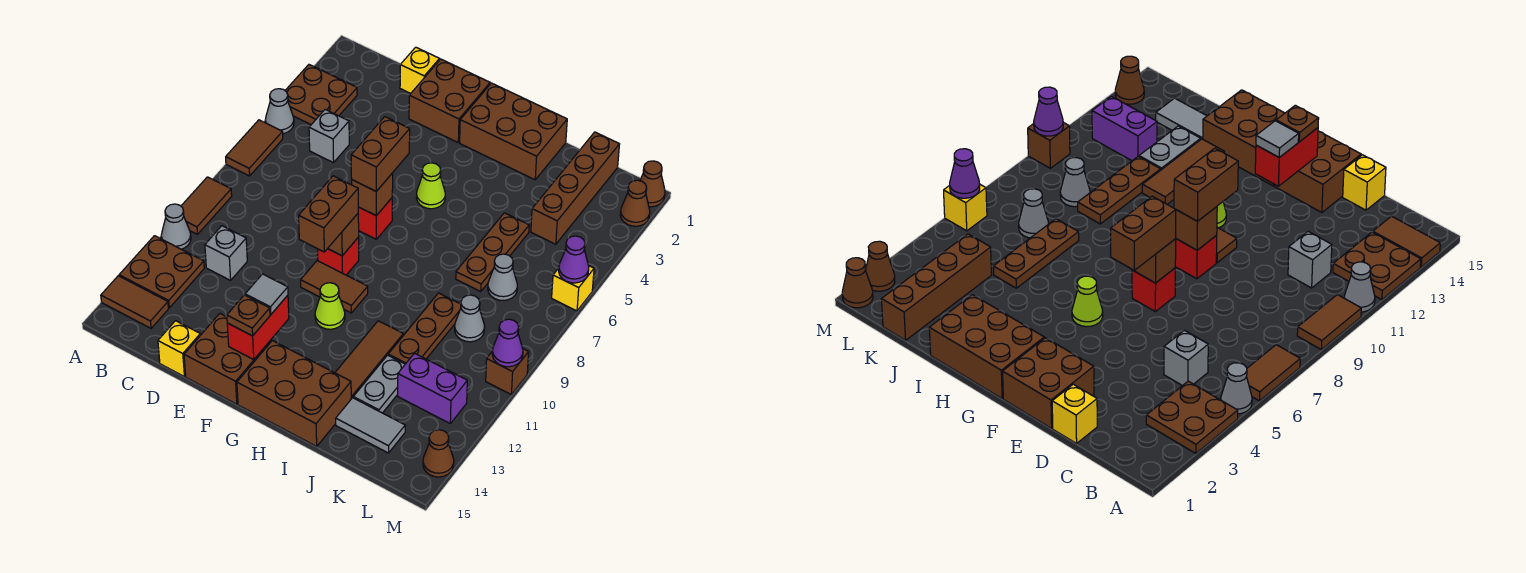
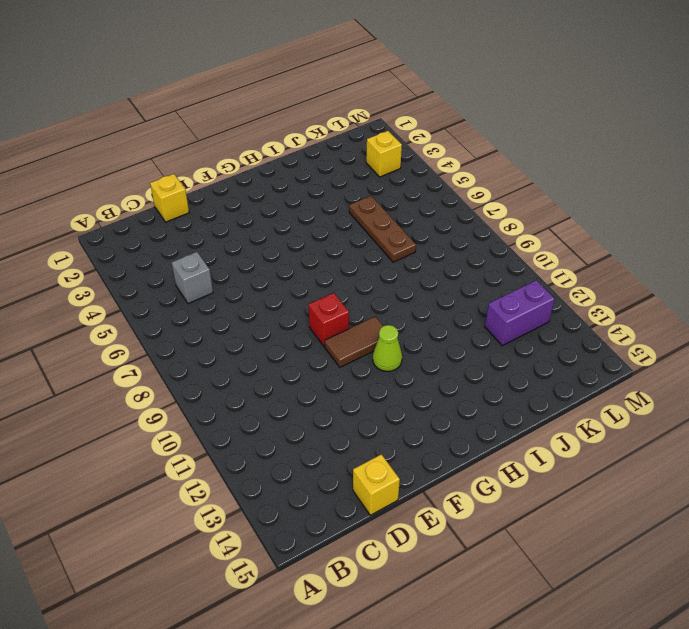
yellow brick L3 level 1 -> yellow brick M6 level 1
none -> brown plate A3:B4 level 1
none -> grey cone A5 level 1
none -> brown tile A6:A7 level 1
none -> brown tile A9:A10 level 1

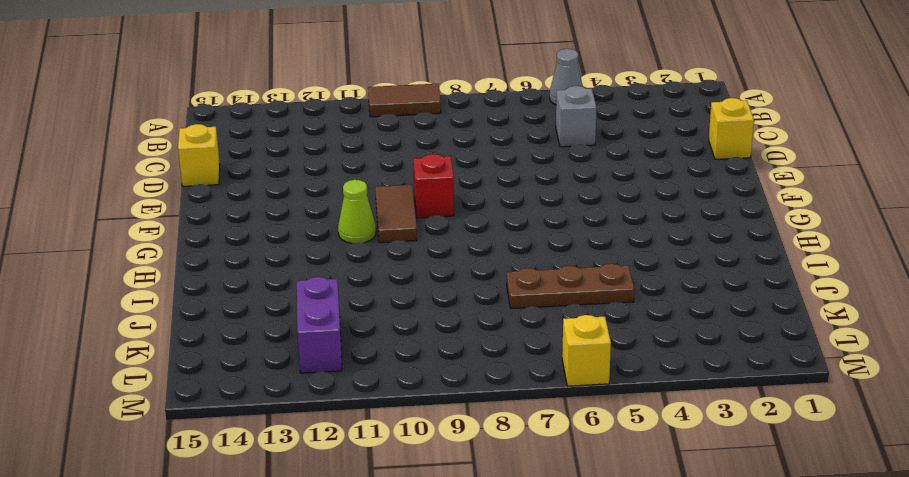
none -> brown plate A3:B4 level 1
none -> brown tile A6:A7 level 1
none -> grey cone A11 level 1
none -> brown plate A12:B13 level 1

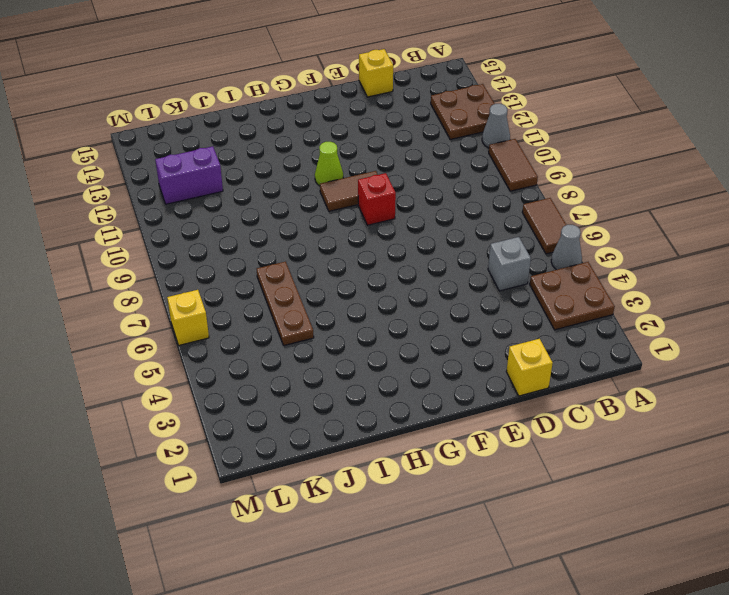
none -> brown tile A14:B14 level 1
none -> grey brick C11 level 1
none -> brown brick E1:F2 level 1
none -> brown brick E14:F15 level 1

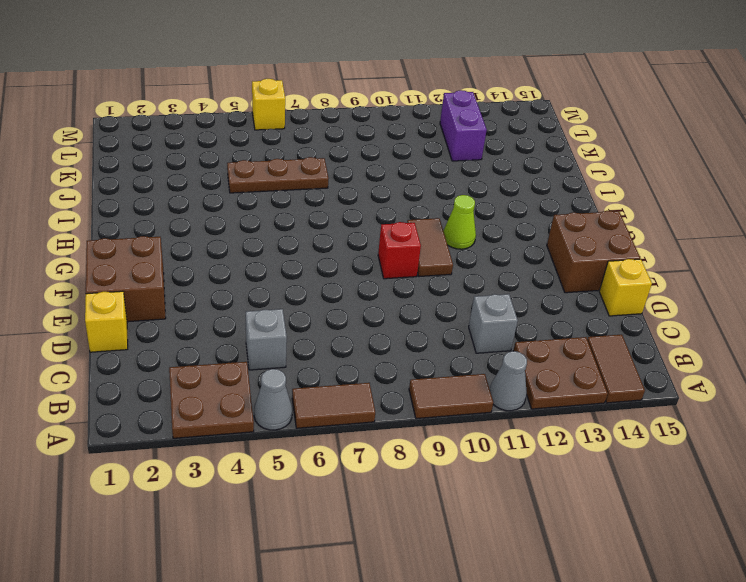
none -> red brick F7 level 1
none -> brown brick G1:I2 level 1
none -> lime cone G5 level 1
none -> brown brick G14:I15 level 1

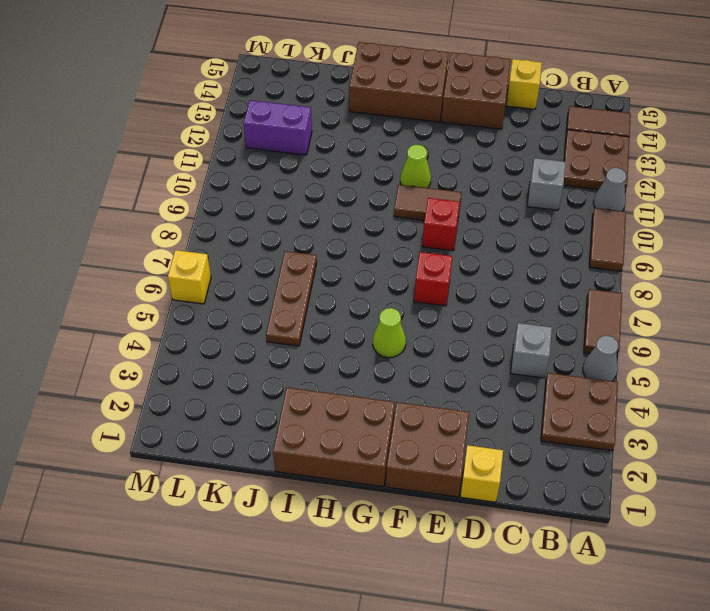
none -> brown tile I11:I13 level 1
none -> brown plate J9:J11 level 1
none -> grey plate J12:J13 level 1
none -> grey tile J14:K14 level 1

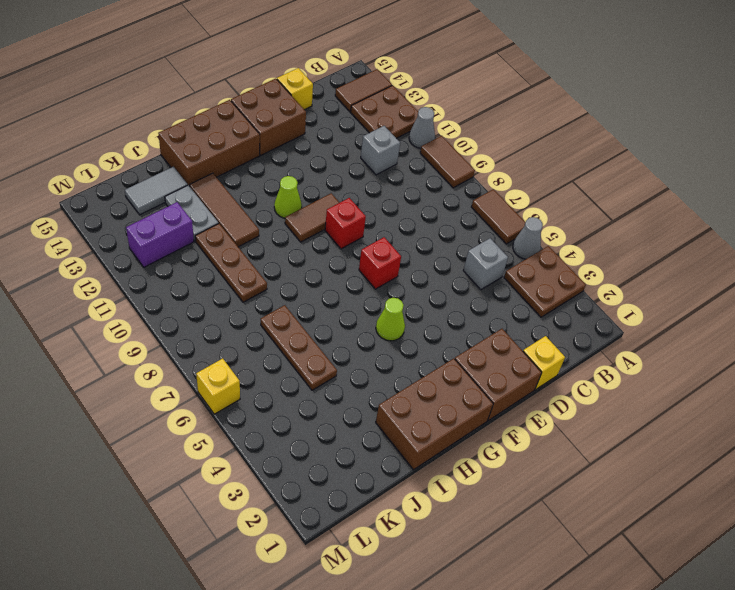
none -> brown brick K1:K4 level 1
none -> grey cone K7 level 1
none -> grey cone K9 level 1
none -> brown cone M1 level 1

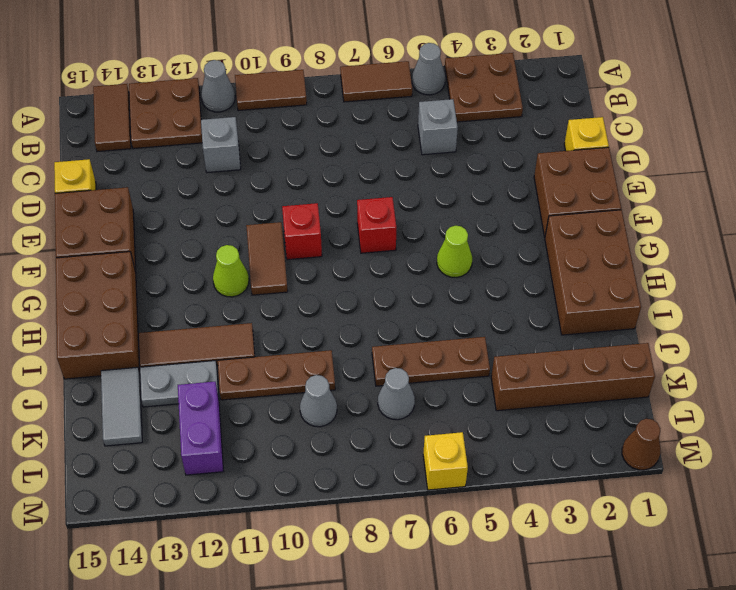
none -> brown cone M2 level 1
none -> brown brick M10 level 1
none -> brown cone M14 level 1
none -> brown brick F7 level 2

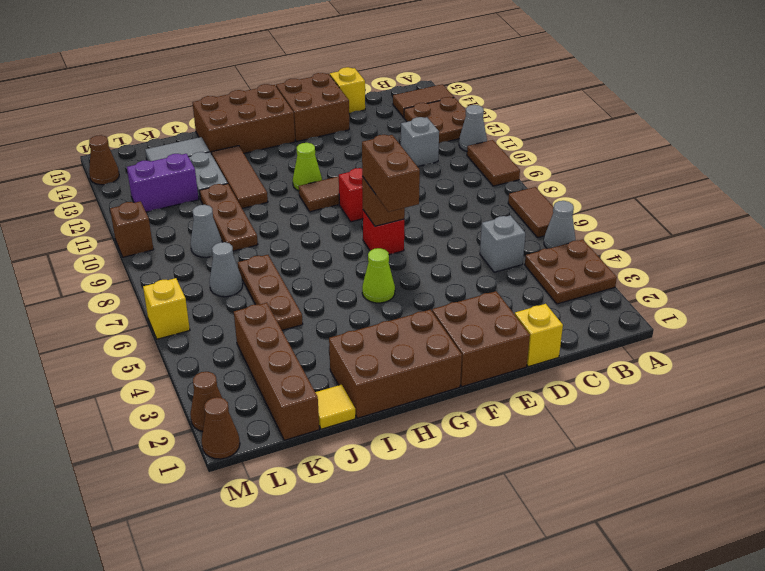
yellow tile J1 level 1 -> none
none -> brown brick F9 level 2
none -> red brick F13:F14 level 2
none -> purple cone M6 level 2
none -> purple cone M10 level 2

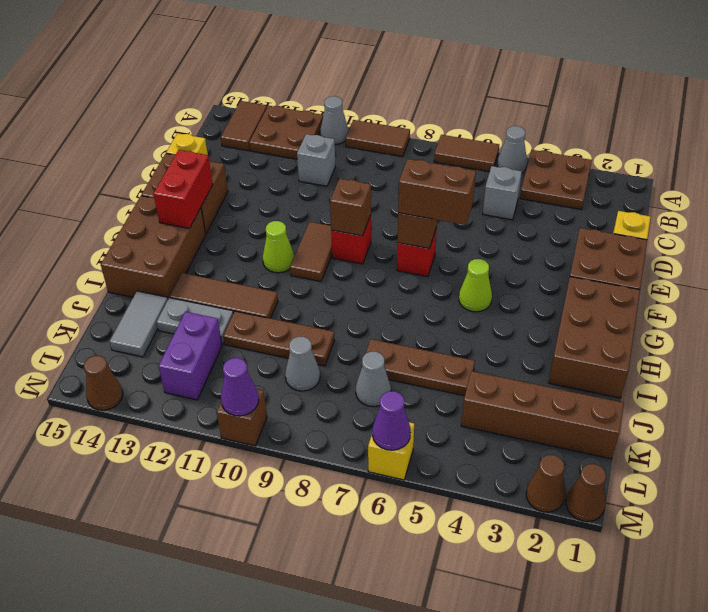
red brick F14:G14 level 2 -> red brick F13:F14 level 2
none -> brown brick F9:F10 level 3
none -> grey tile F13 level 3
none -> brown plate F14 level 3

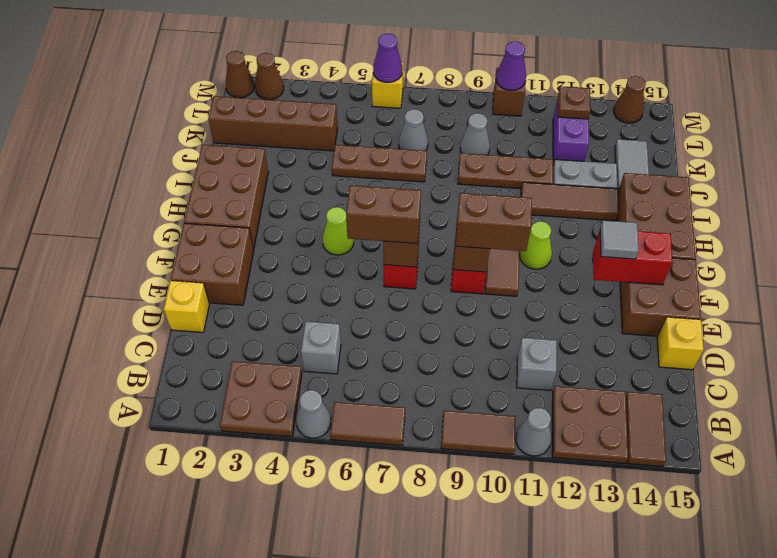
brown plate L12 level 2 -> brown plate F14 level 3

